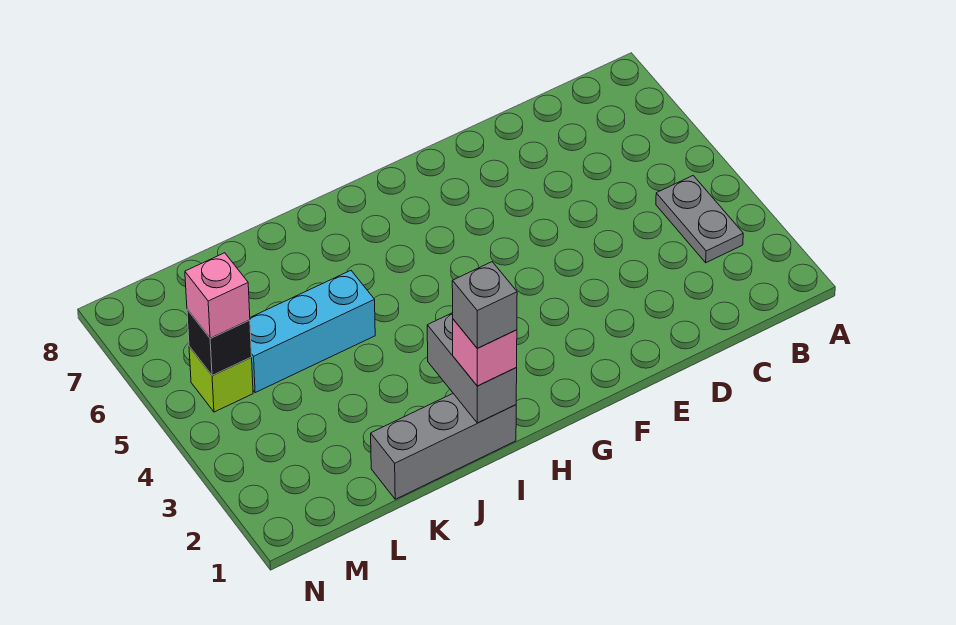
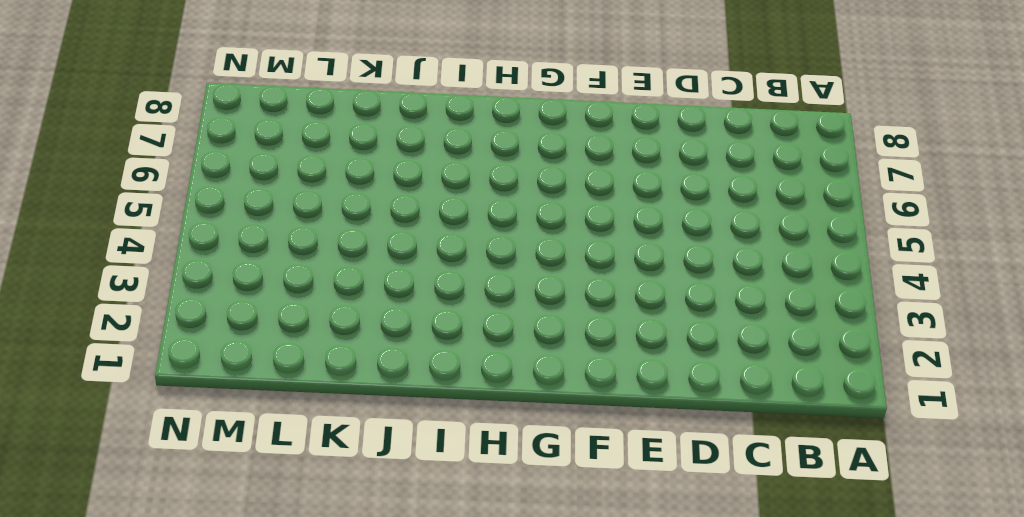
none -> grey plate B3:B4 level 1
none -> grey brick I1:K1 level 1

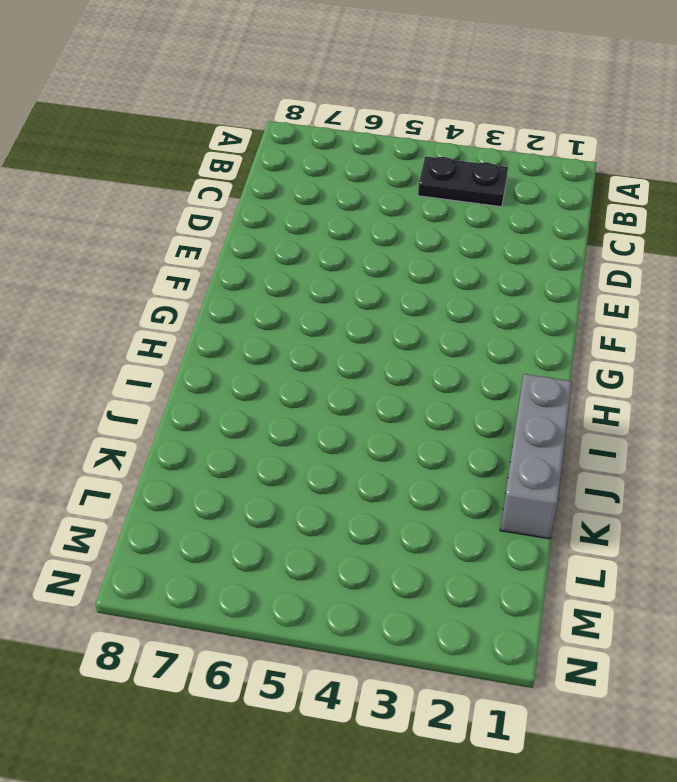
black plate B3:B4 level 1 -> grey plate B3:B4 level 1
none -> cyan brick J5:L5 level 1
none -> lime brick M5 level 1

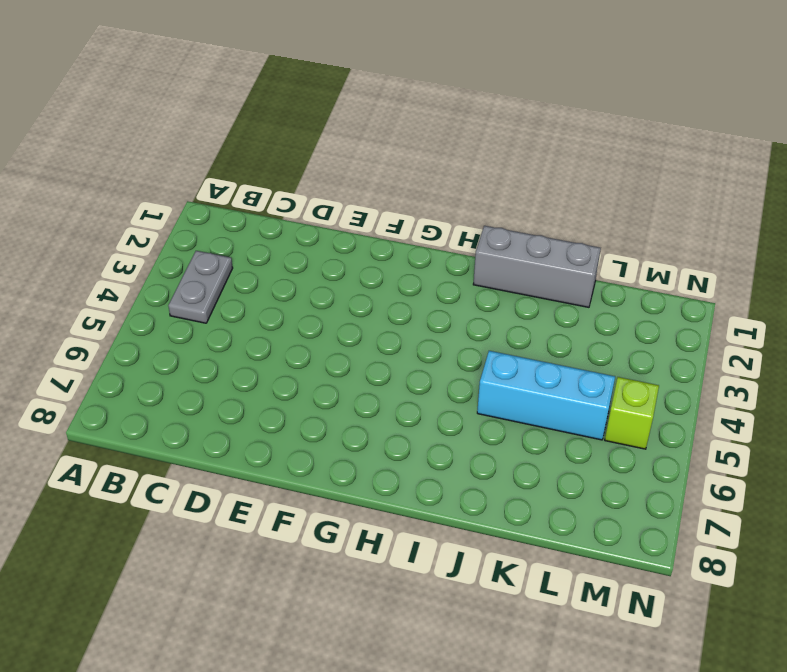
none -> grey brick I1:I2 level 2
none -> black brick M5 level 2

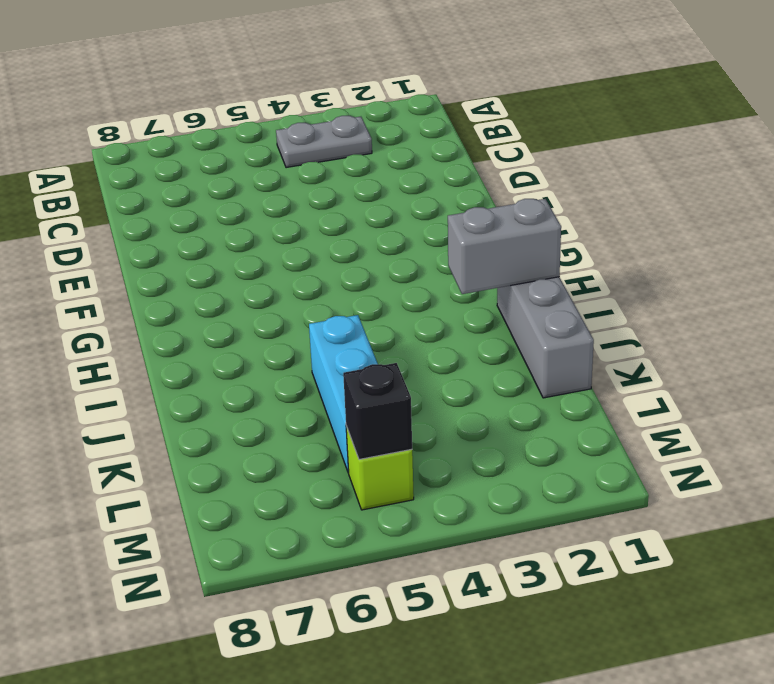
none -> pink brick I1 level 3
none -> pink brick M5 level 3

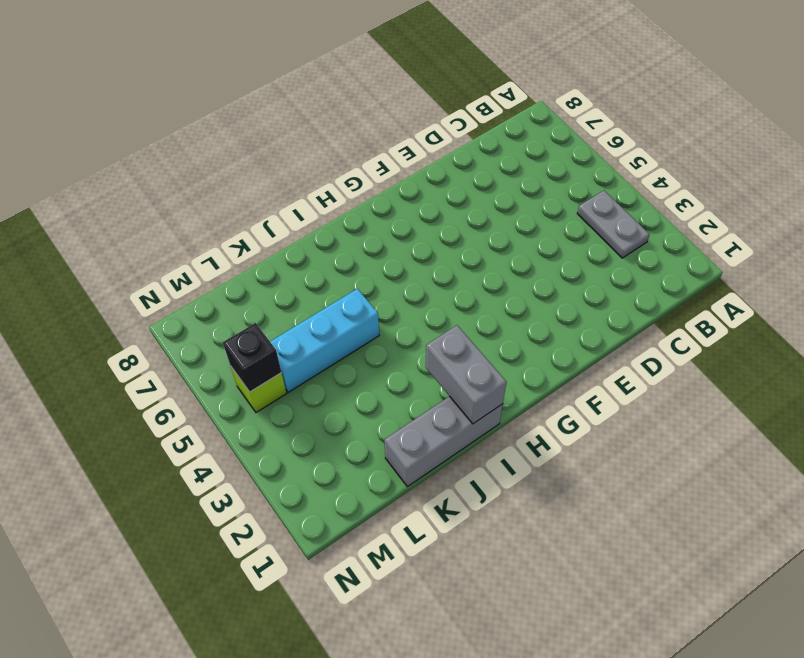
none -> pink brick I1 level 3
none -> pink brick M5 level 3

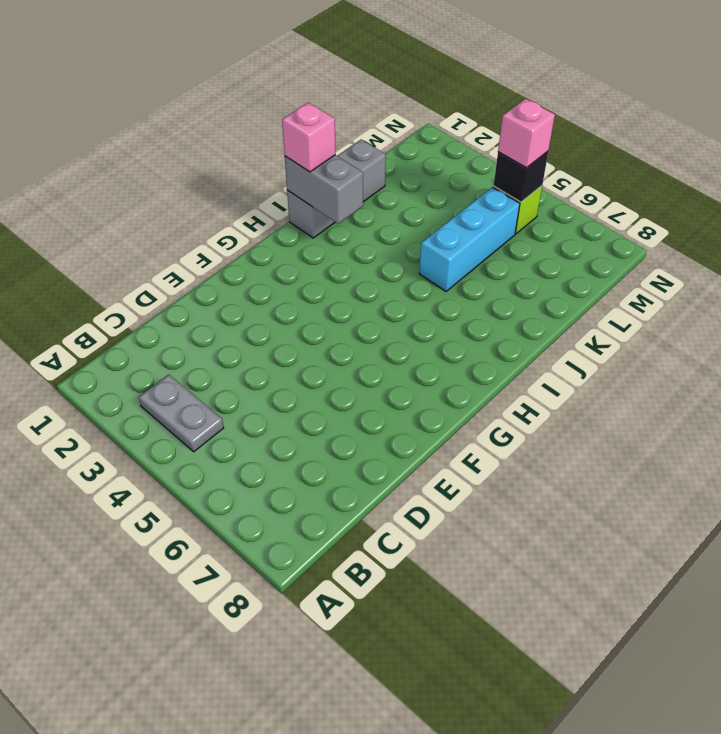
none -> grey brick I1 level 4

